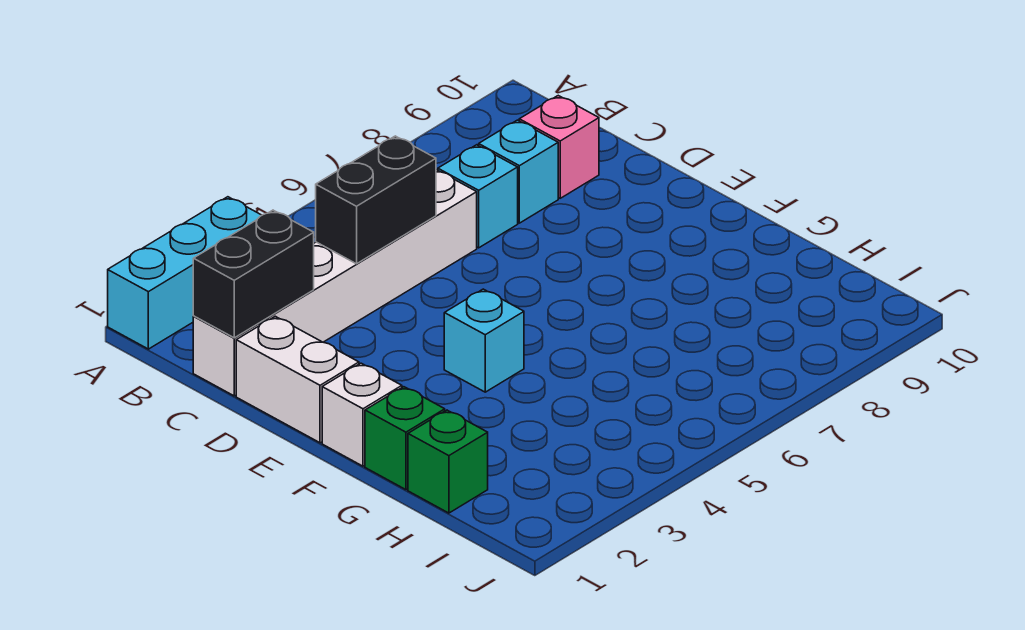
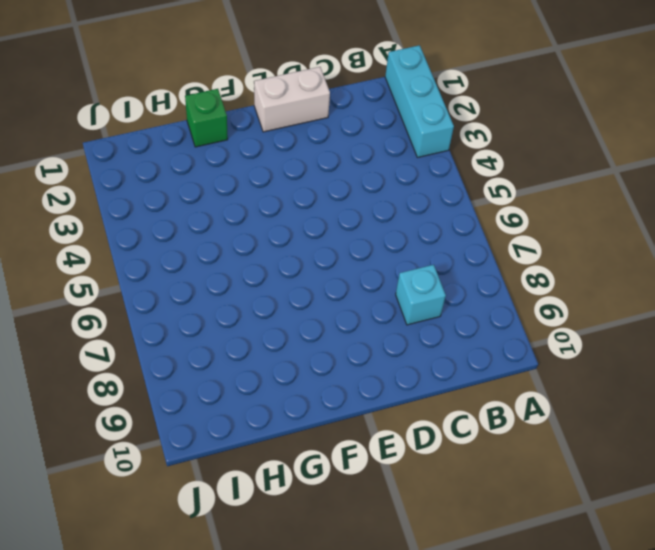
none -> white brick C1:C6 level 1
none -> cyan brick C7 level 1
none -> pink brick C9 level 1

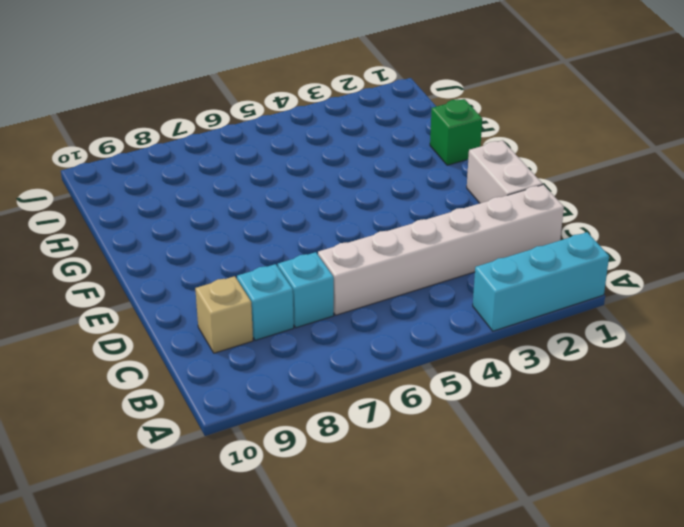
tan brick C9 level 1 -> pink brick C9 level 1
none -> white brick F1 level 1
none -> cyan brick F4 level 1
none -> green brick H1 level 1

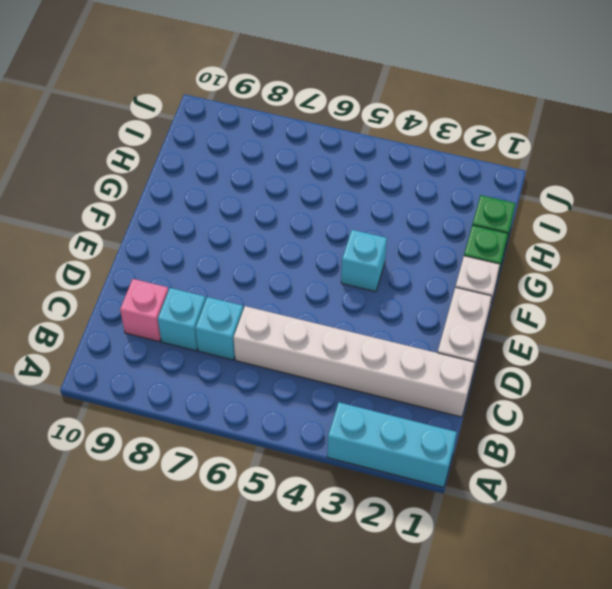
none -> black brick C1:C2 level 2
none -> black brick C4:C5 level 2

